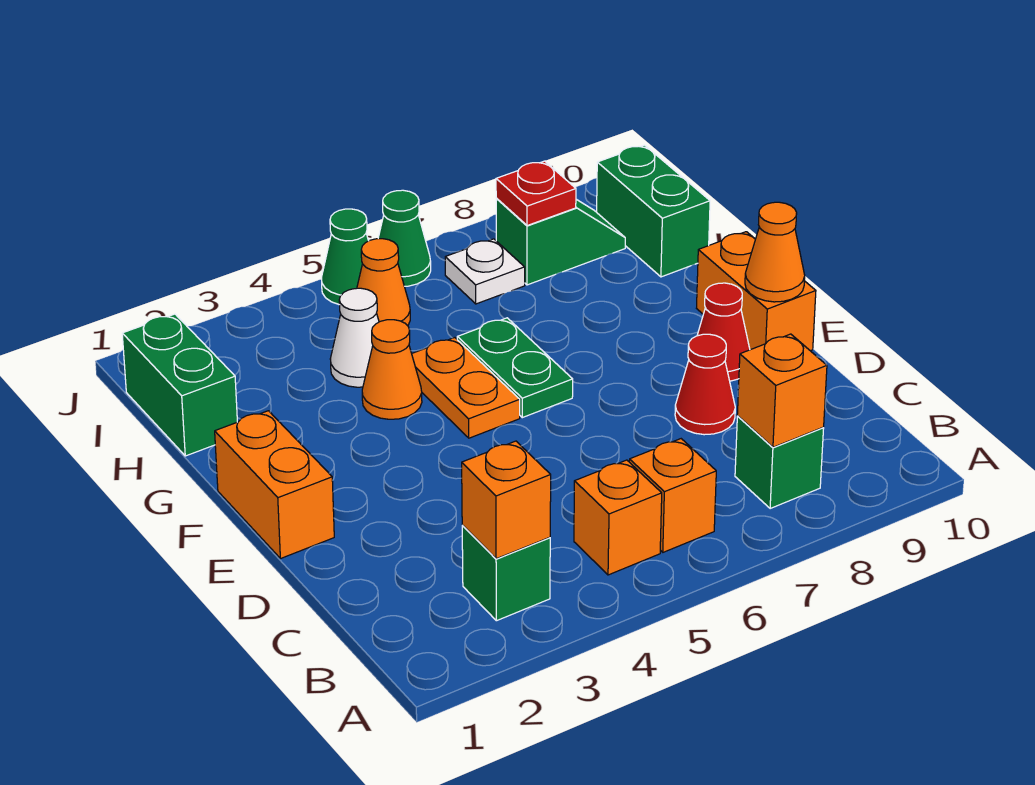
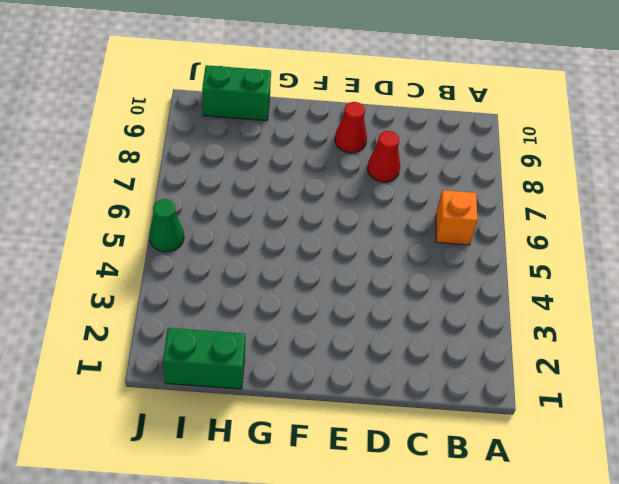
none -> green brick B3 level 1
none -> orange brick B5 level 1
none -> green brick B8 level 1

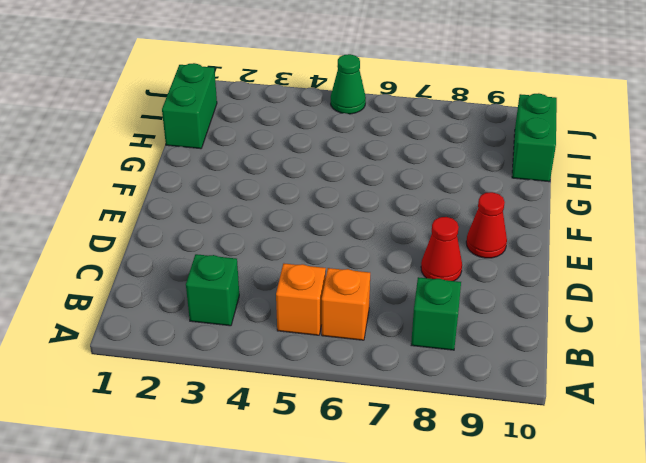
none -> orange brick E1:F1 level 1
none -> orange brick E10:F10 level 1
none -> orange plate F5:G5 level 1

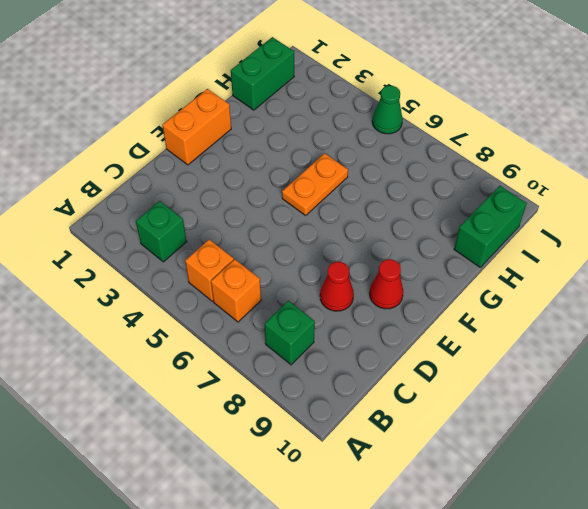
none -> orange brick E10:F10 level 1
none -> green plate F6:G6 level 1
none -> orange cone G4 level 1

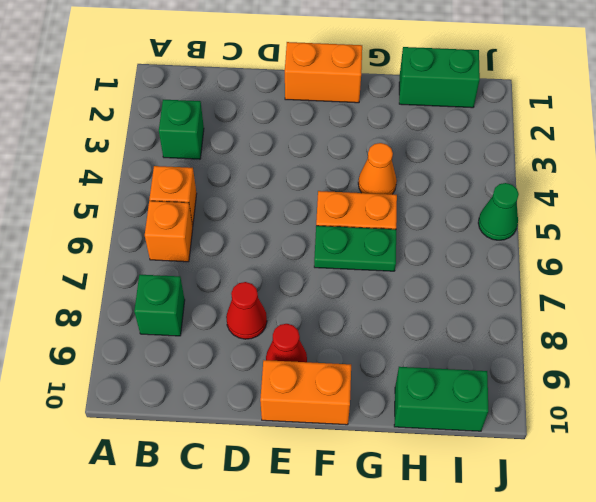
none -> white cone H4 level 1
none -> orange cone I5 level 1
none -> white plate I7 level 1

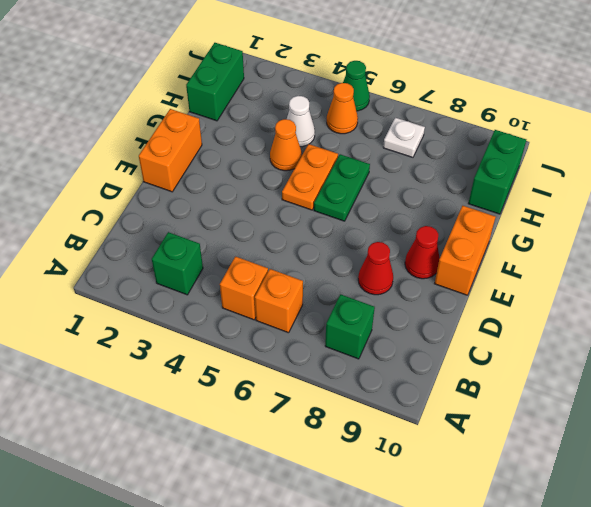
none -> green slope I8:I9 level 1 top 8
none -> green cone J6 level 1
none -> orange brick B3 level 2

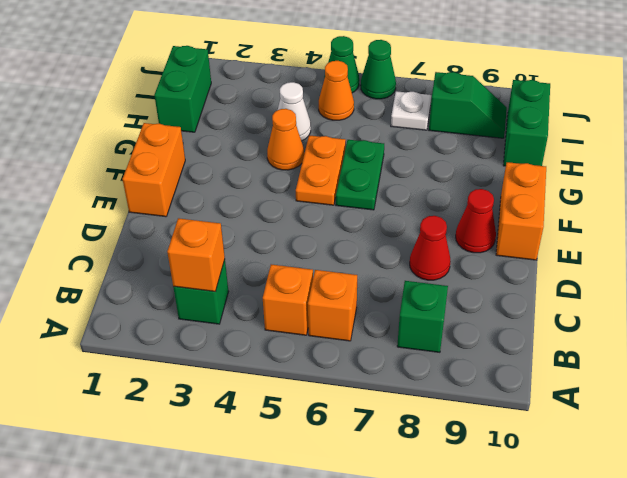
none -> orange brick B8 level 2
none -> orange cone E10 level 2
none -> red plate I8 level 2

